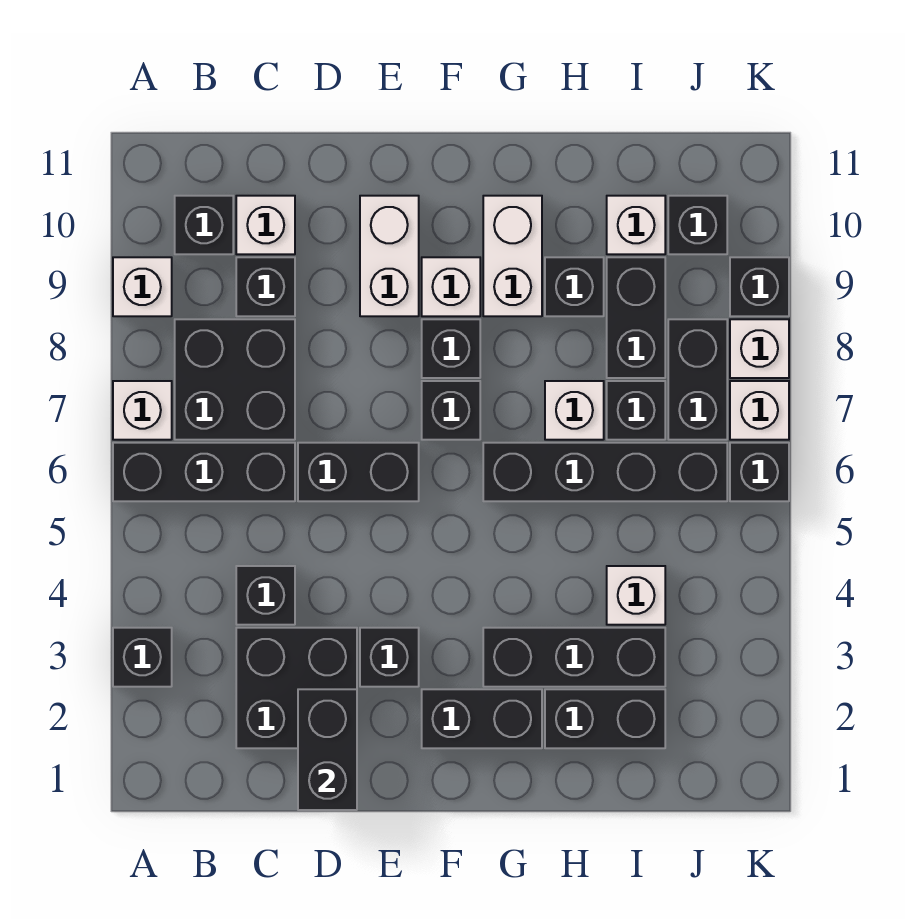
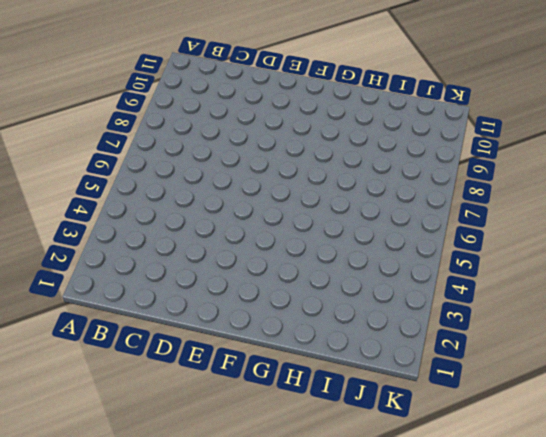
none -> black brick A3 level 1
none -> black brick A6:C6 level 1
none -> white brick A7 level 1
none -> white brick A9 level 1

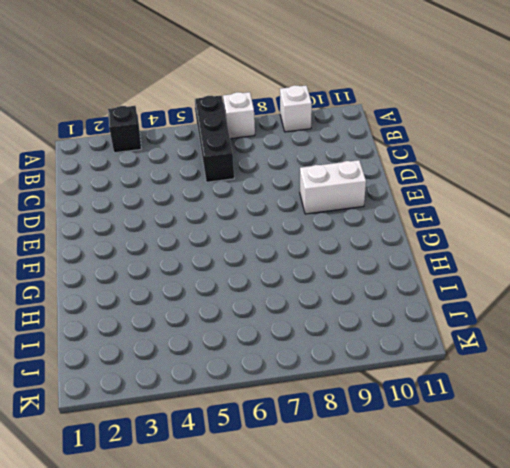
none -> black brick B7:C8 level 1
none -> black brick B10 level 1
none -> black brick C2:D3 level 1
none -> black brick C4 level 1

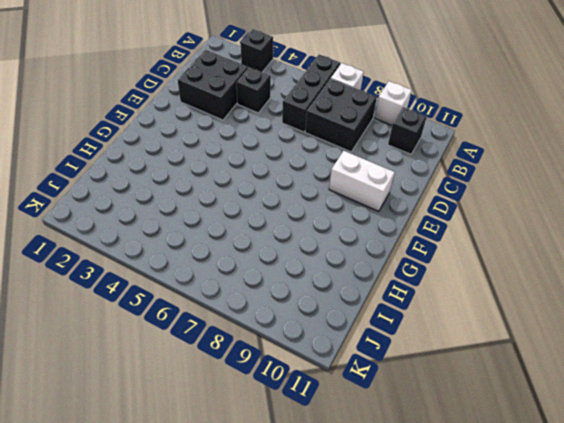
none -> black brick C9 level 1
none -> white brick C10 level 1
none -> black brick D6:E6 level 1
none -> black brick E3 level 1

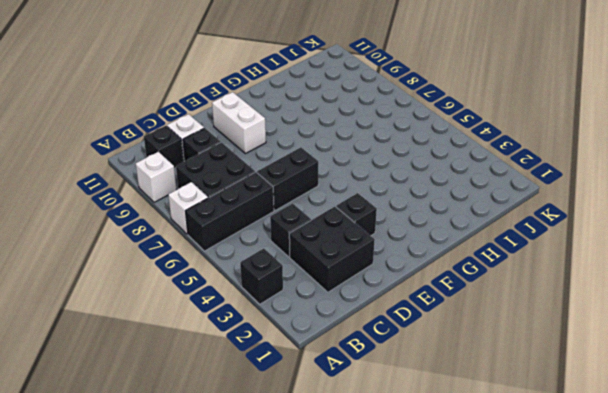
none -> black brick F2:G2 level 1
none -> black brick F7 level 1
none -> black brick F8 level 1
none -> white brick F9 level 1

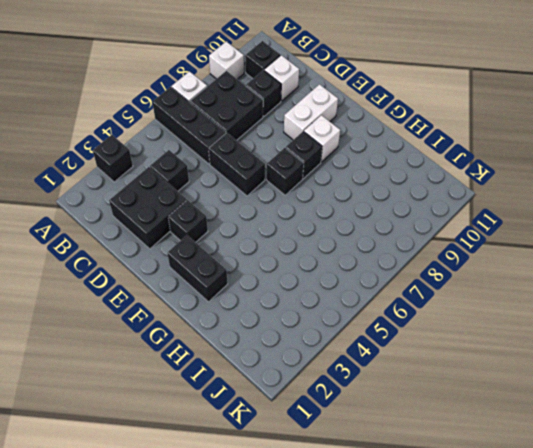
none -> black brick G3:I3 level 1
none -> black brick G6:J6 level 1
none -> white brick G9:G10 level 1
none -> black brick H2:I2 level 1

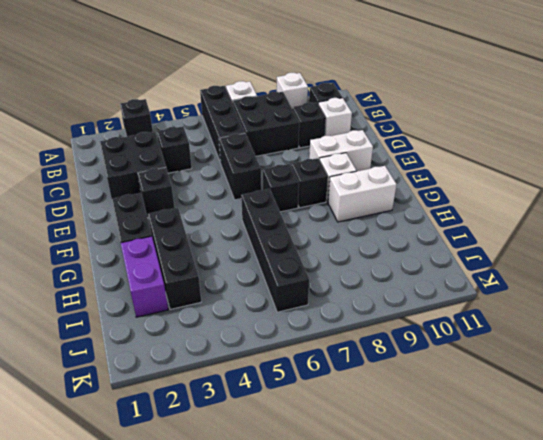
purple brick H2:I2 level 1 -> black brick H2:I2 level 1
none -> white brick H7 level 1
none -> black brick H9 level 1
none -> white brick I4 level 1
none -> black brick I7 level 1

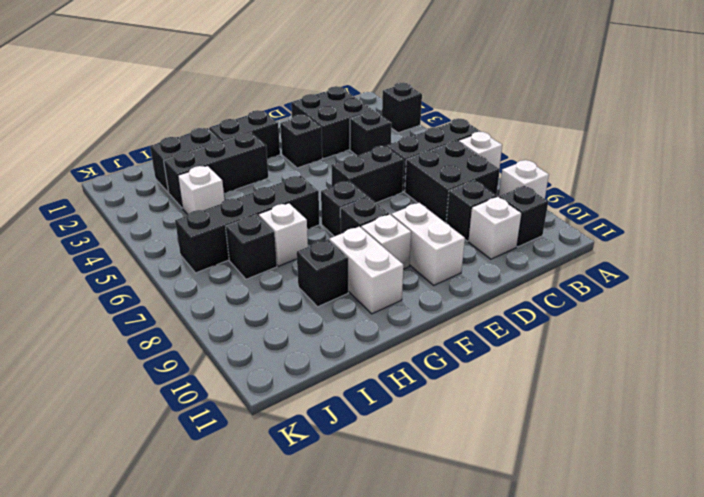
none -> black brick I8:I9 level 1
none -> white brick I10 level 1
none -> black brick J7:J8 level 1
none -> black brick J10 level 1

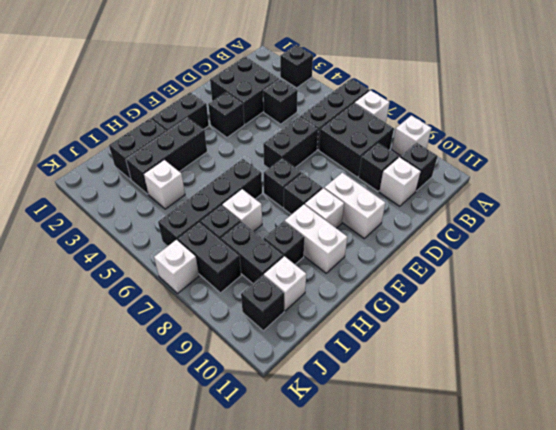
none -> black brick K6 level 1
none -> white brick K8 level 1
none -> black brick K9 level 1
none -> black brick D1:D2 level 2

